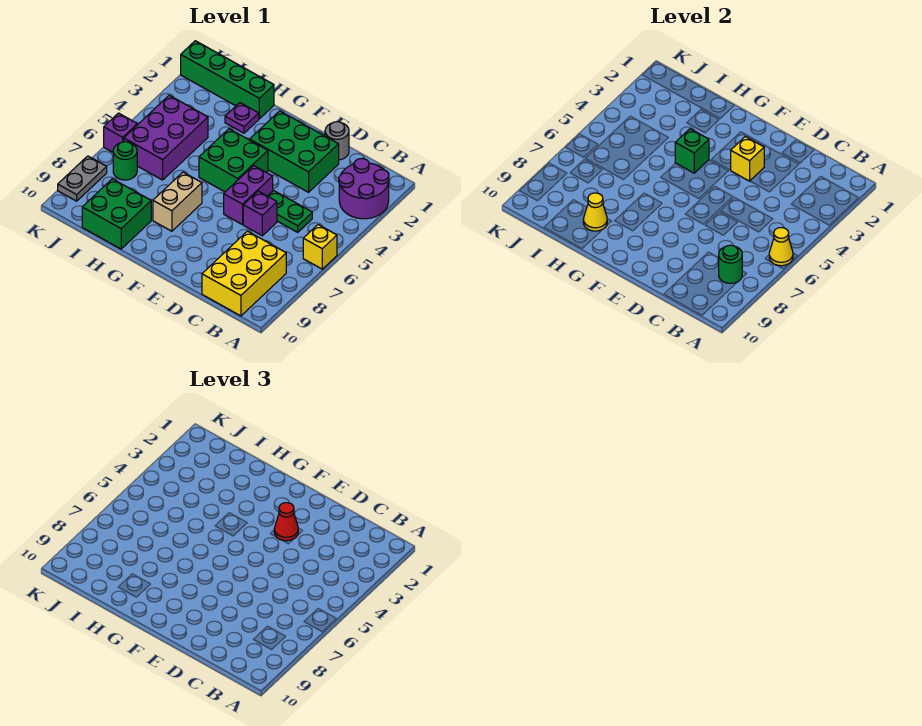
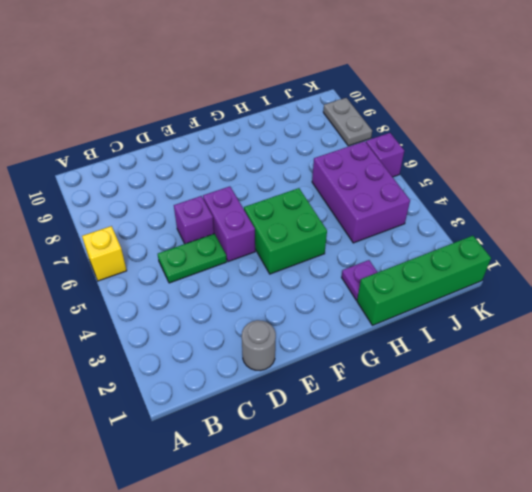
none -> purple round brick A2:B3 level 1
none -> yellow brick B8:C10 level 1
none -> green brick D2:F3 level 1

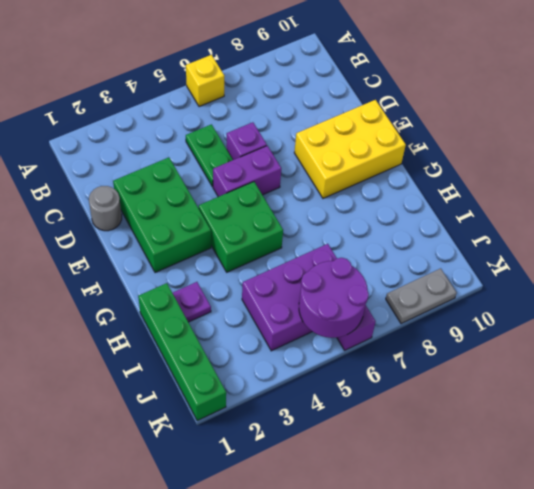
yellow brick E8:F10 level 1 -> yellow brick B8:C10 level 1
purple round brick J5:K6 level 2 -> purple round brick A2:B3 level 1
none -> tan brick G7:G8 level 1
none -> green brick H9:I10 level 1
none -> green round brick J7 level 1

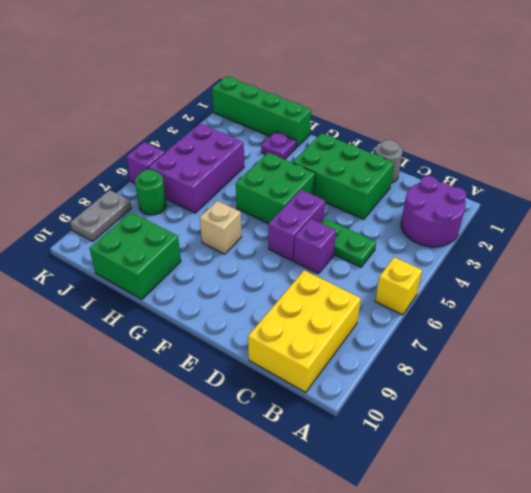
tan brick G7 level 1 -> tan brick G7:G8 level 1
none -> yellow cone A6 level 2
none -> green round brick B8 level 2
none -> yellow brick E3 level 2

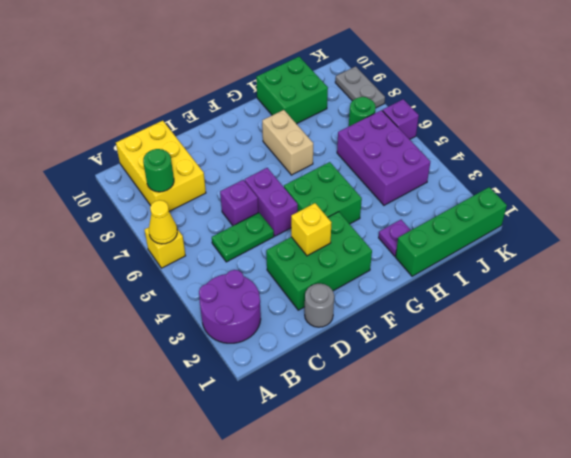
none -> green brick G4 level 2
none -> yellow cone H9 level 2
none -> red cone E3 level 3

